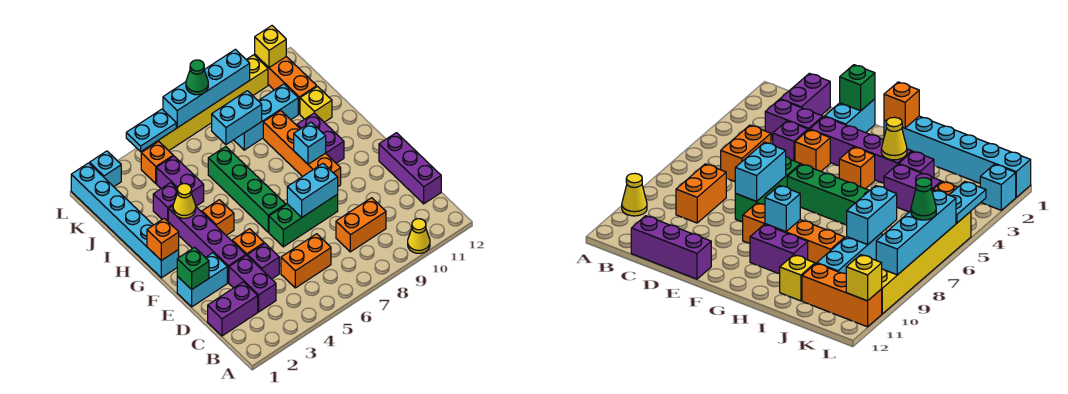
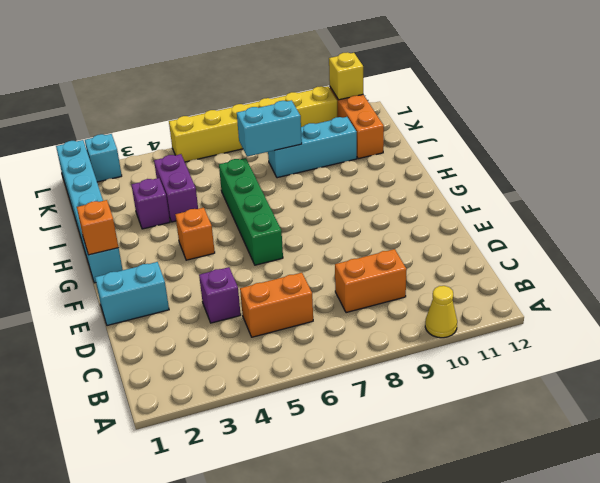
none -> purple brick C1:C2 level 1
none -> purple brick C3:D3 level 1
none -> purple brick C12:E12 level 1
none -> purple brick E3:H3 level 1

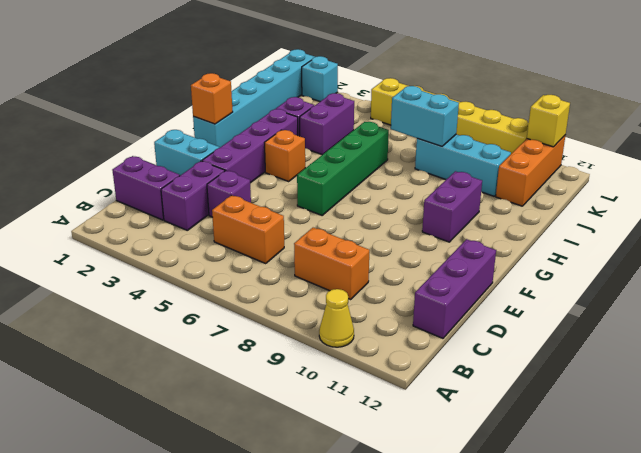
none -> orange brick E4 level 1
none -> green brick E6:E8 level 1
none -> orange brick F9:I9 level 1
none -> yellow brick I11 level 1

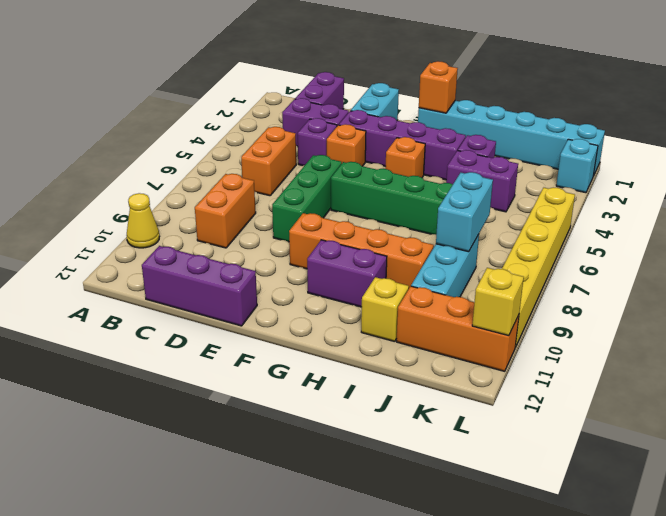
none -> orange brick K4 level 1
none -> green brick E1 level 2
none -> cyan brick E7:E8 level 2
none -> cyan brick G9 level 2

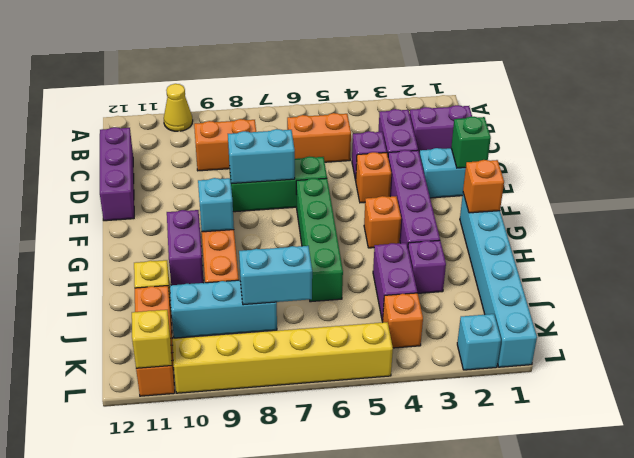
none -> yellow cone H3 level 2
none -> cyan plate L4:L5 level 2
none -> cyan brick L6:L9 level 2
none -> green cone L7 level 3

